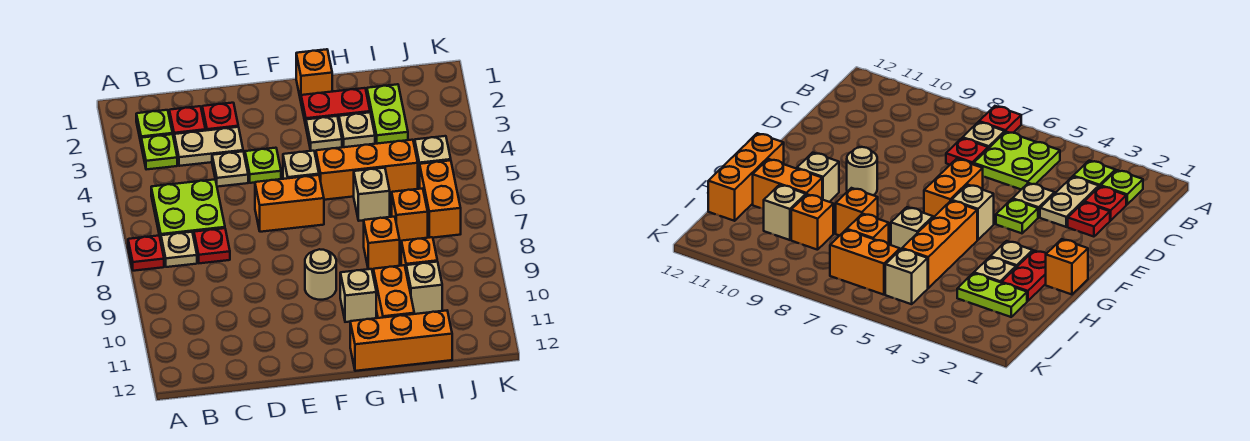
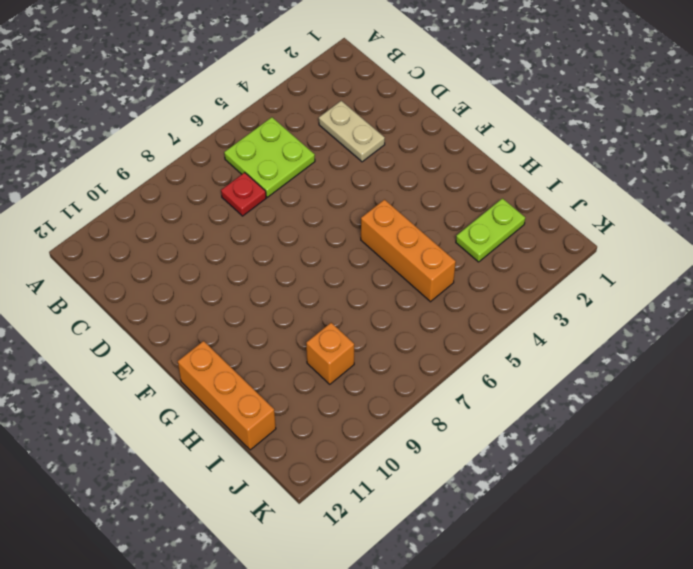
none -> red plate A7 level 1
none -> lime plate B2 level 1
none -> lime plate B3 level 1
none -> tan plate B7 level 1

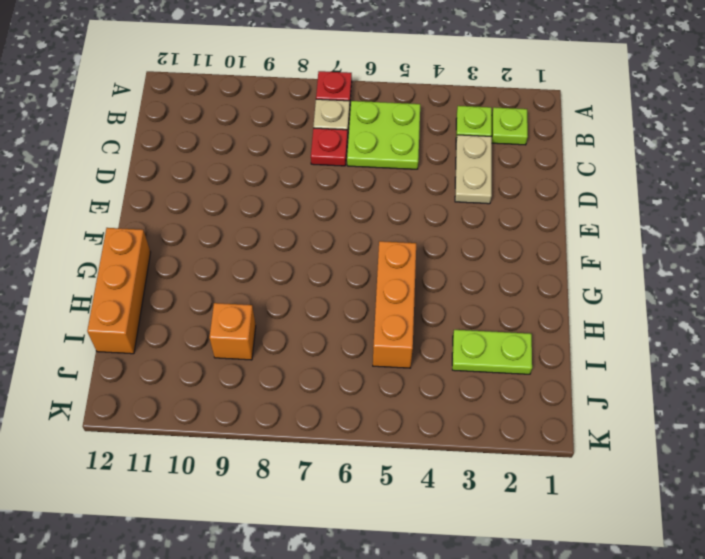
none -> red plate C2 level 1
none -> red plate D2 level 1
none -> tan plate D4 level 1
none -> lime plate E4 level 1

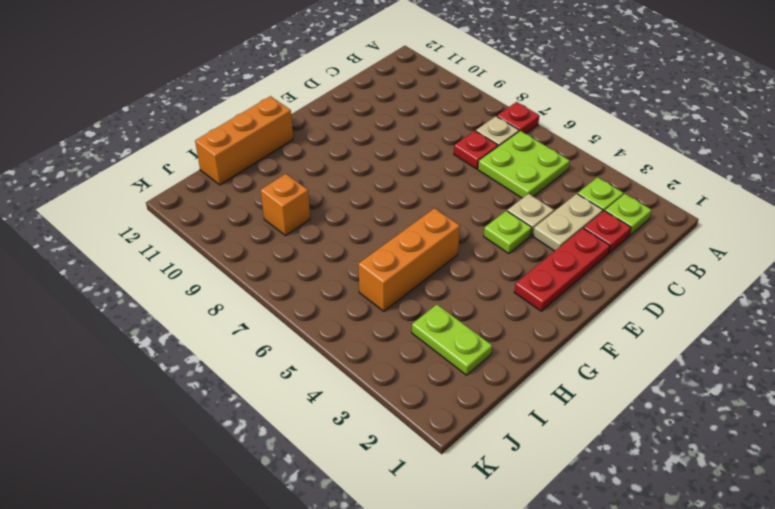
red plate D2:F2 level 1 -> red plate D2 level 1
none -> orange brick E6:F6 level 1
none -> tan brick F5 level 1
none -> tan round brick F9 level 1
none -> orange brick G1 level 1

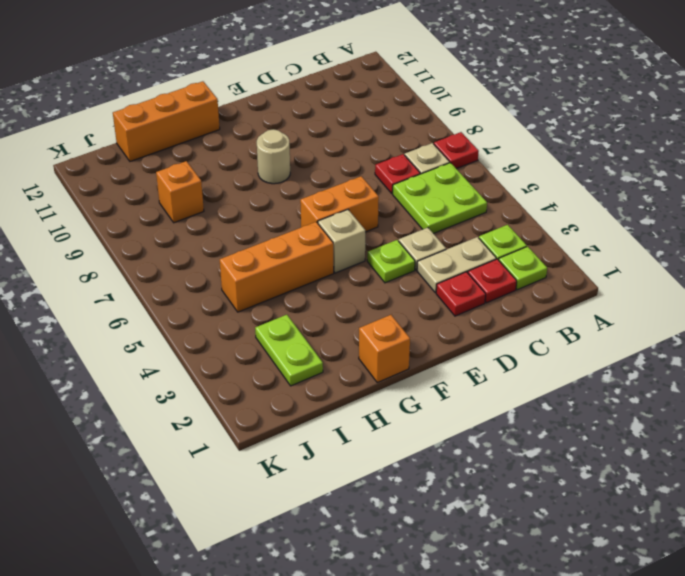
none -> red plate G2:H2 level 1
none -> tan plate G3 level 1
none -> tan brick G10 level 1
none -> tan plate H3 level 1

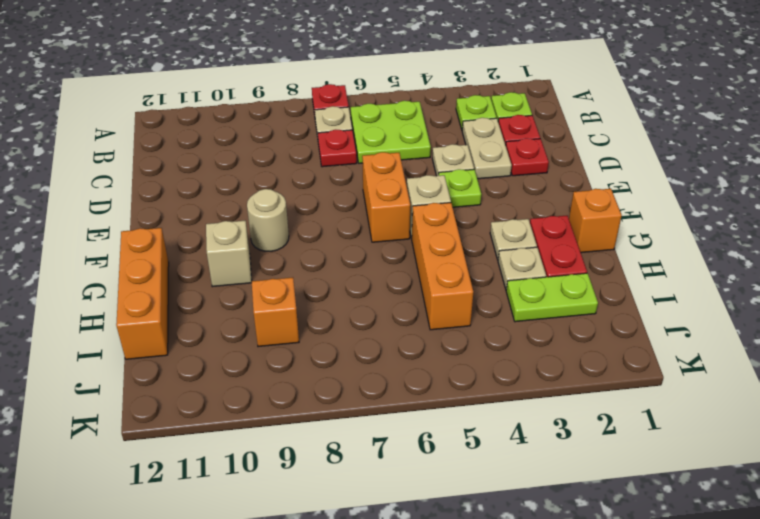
none -> tan brick H6 level 1
none -> orange brick H8 level 1
none -> orange brick H10:H11 level 1
none -> orange brick I7 level 1

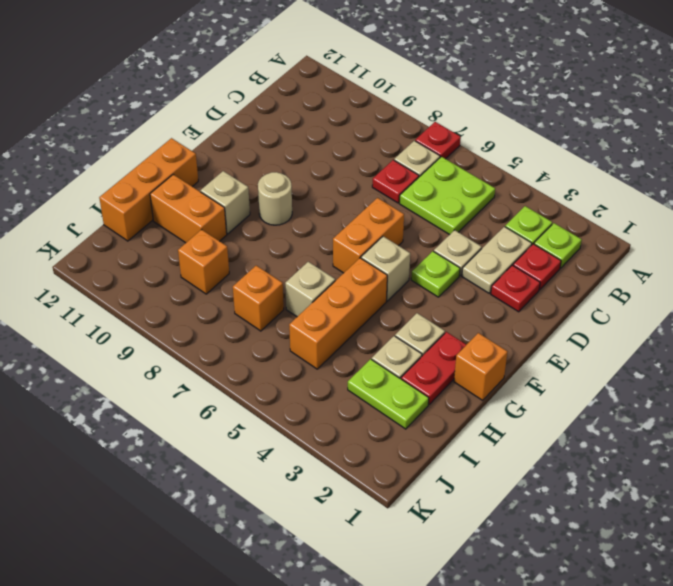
none -> orange brick H8 level 1
none -> tan brick I10 level 1
none -> tan brick J5 level 1
none -> orange brick J6:J7 level 1

